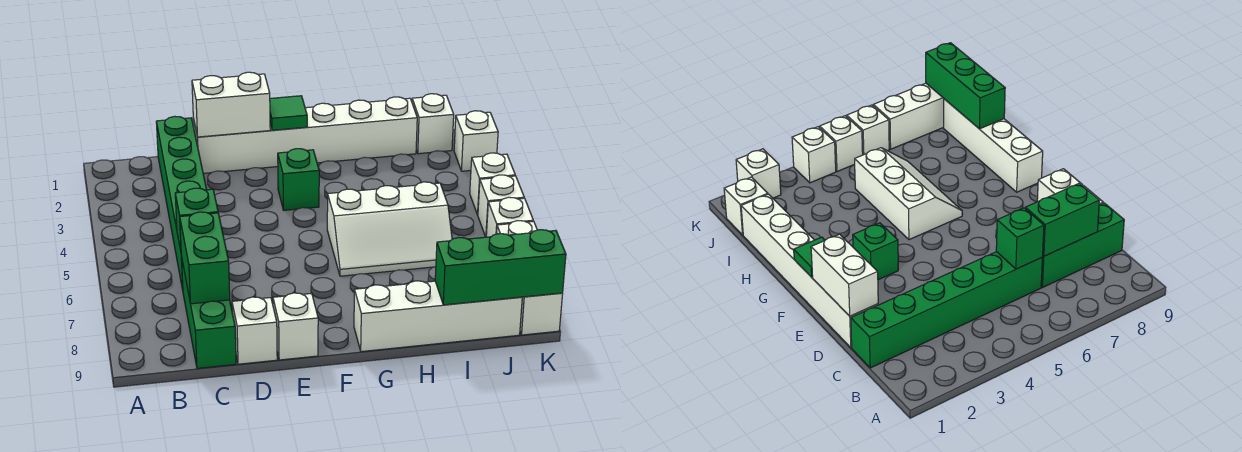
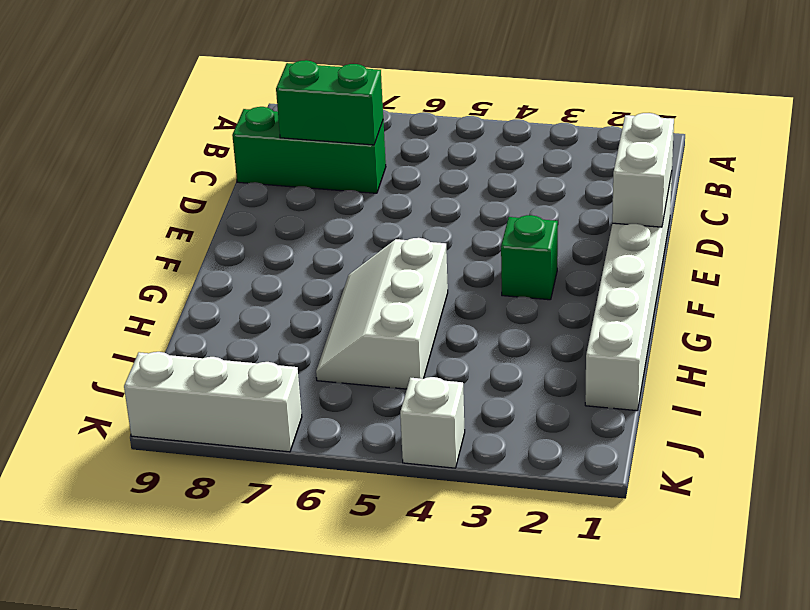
none -> green brick C1:C6 level 1
none -> white brick D9 level 1
none -> white brick E9 level 1

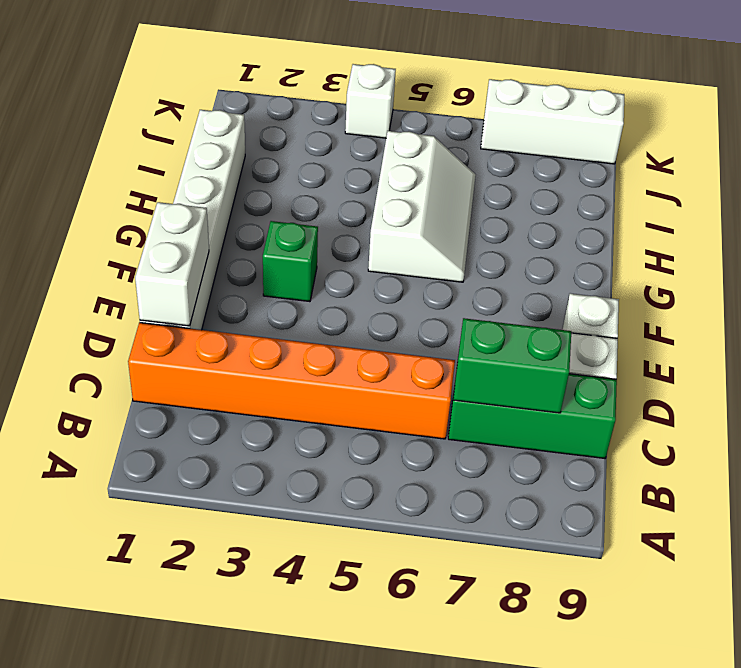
orange brick C1:C6 level 1 -> green brick C1:C6 level 1
none -> white brick G9:J9 level 1
none -> white brick J1 level 1
none -> white brick K2 level 1

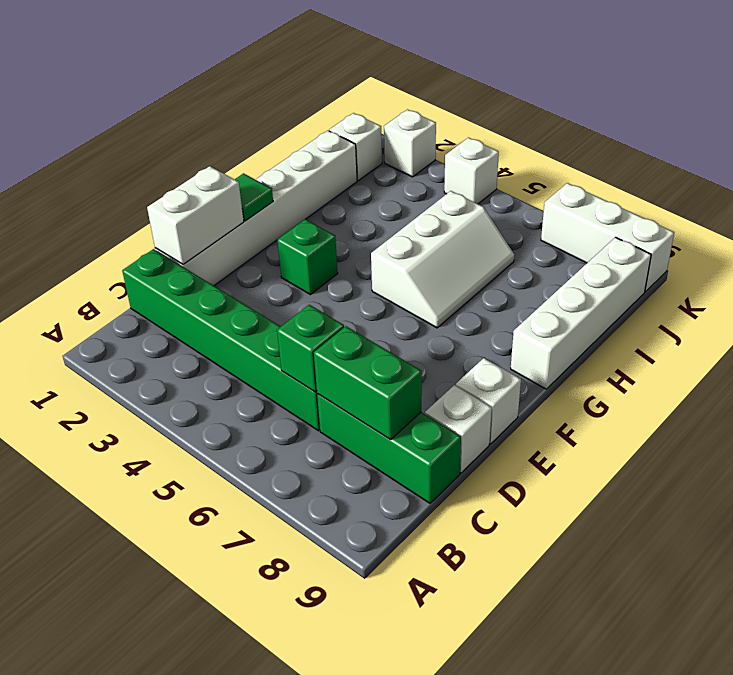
none -> white brick K5 level 1
none -> white brick K6 level 1
none -> green brick I9:K9 level 2

